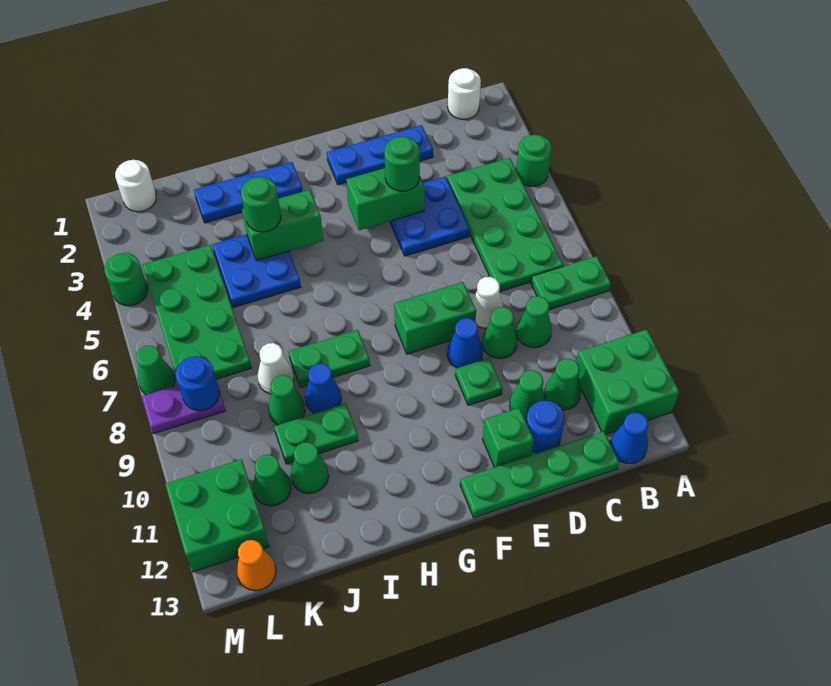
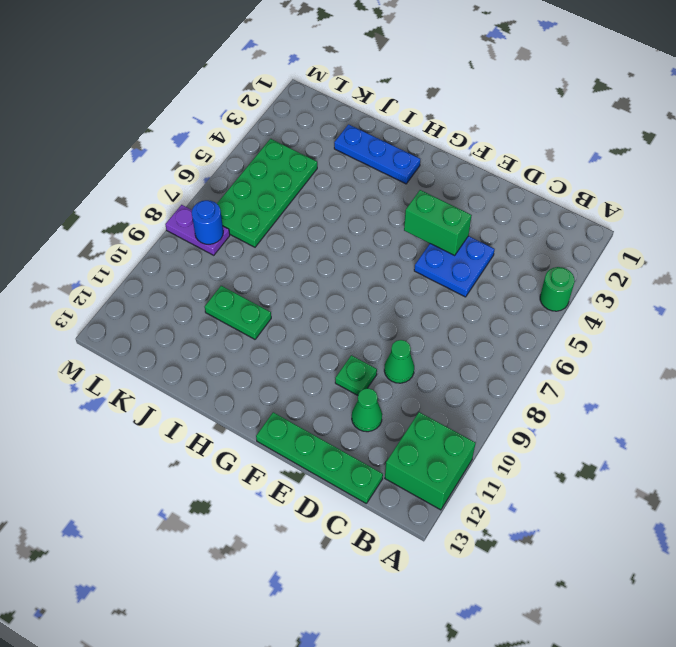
none -> green plate A8:B8 level 1
none -> white round brick B1 level 1
none -> green plate B4:C7 level 1
none -> blue cone B13 level 1

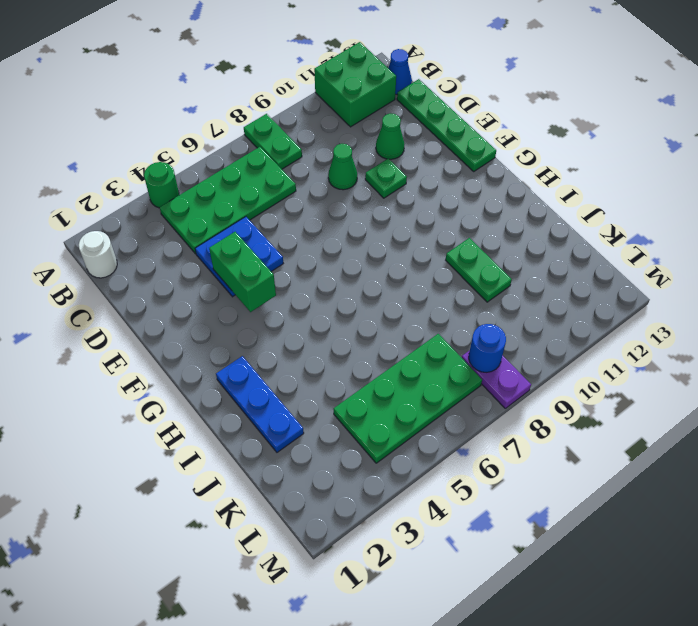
none -> green cone C9 level 1
none -> green cone C11 level 1
none -> blue plate D2:F2 level 1
none -> white cone D8 level 1

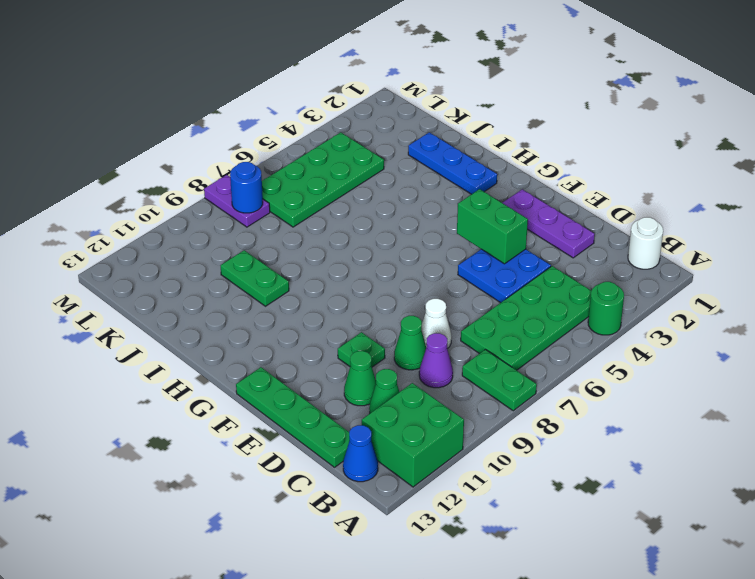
purple cone C9 level 1 -> green cone C9 level 1
purple plate D2:F2 level 1 -> blue plate D2:F2 level 1
none -> blue round brick D12 level 1
none -> green brick E8:F8 level 1
none -> blue cone E9 level 1
none -> green brick E12 level 1

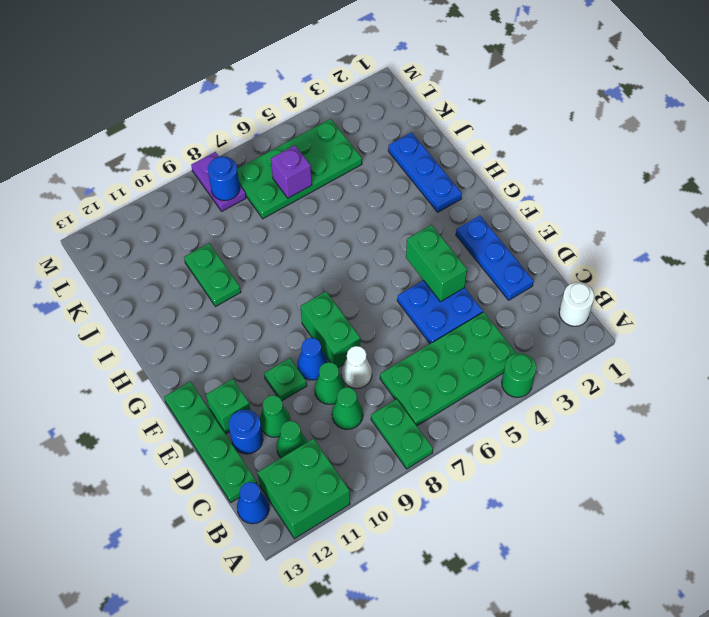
purple brick K6 level 2 -> none
none -> green plate H8:I8 level 1
none -> blue plate I4:J5 level 1
none -> blue cone I9 level 1
none -> white cone J8 level 1

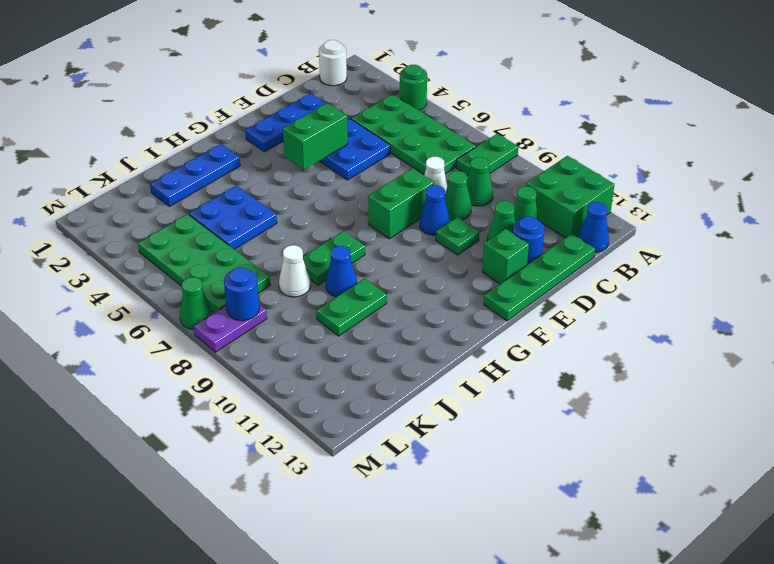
none -> green cone J9 level 1
none -> green cone J11 level 1
none -> green cone K11 level 1
none -> white round brick L1 level 1

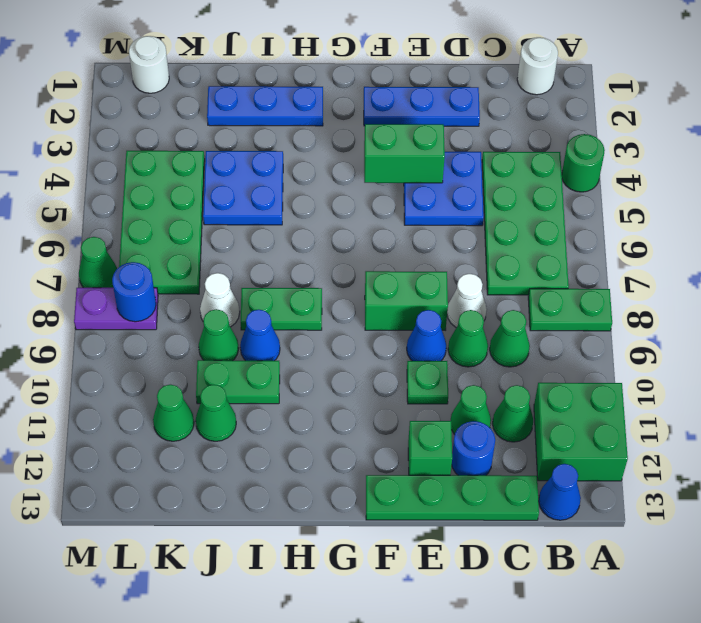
none -> green brick L11:M12 level 1
none -> orange cone L13 level 1
none -> green round brick M4 level 1
none -> green brick H4:I4 level 2

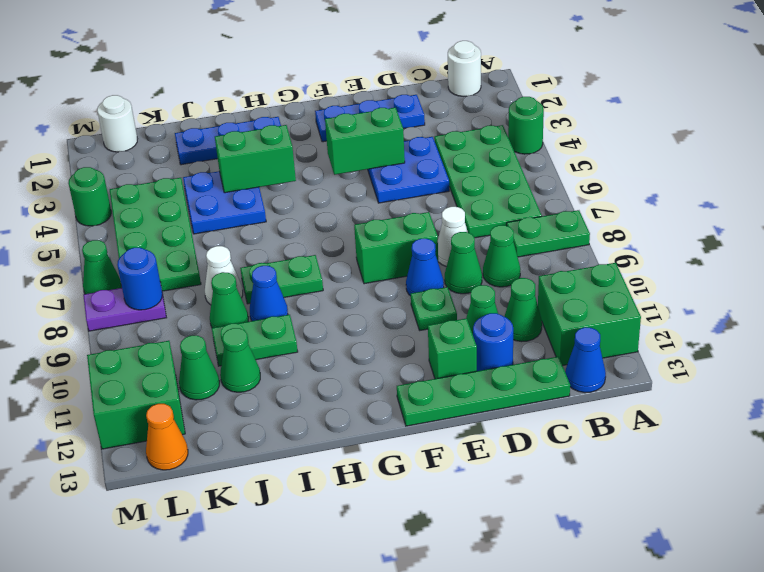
none -> green round brick E4 level 3
none -> green round brick I4 level 3

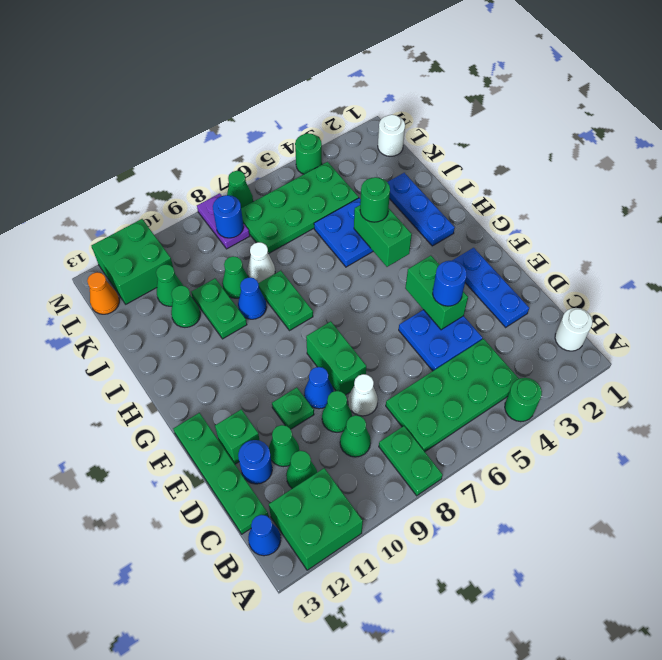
blue round brick E4 level 3 -> green round brick E4 level 3

